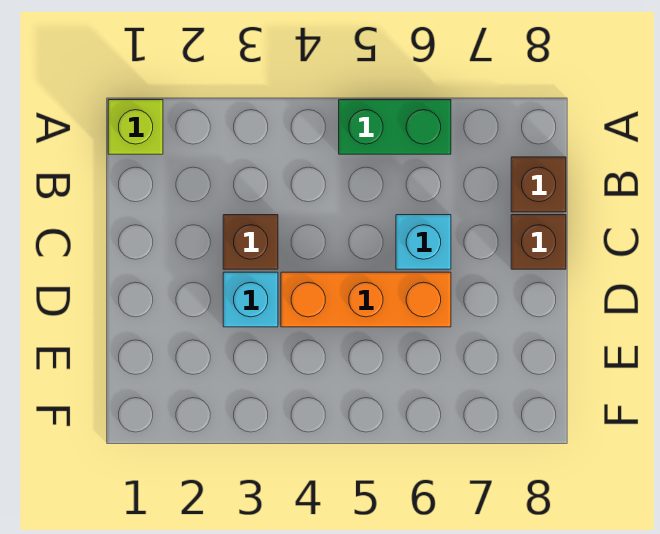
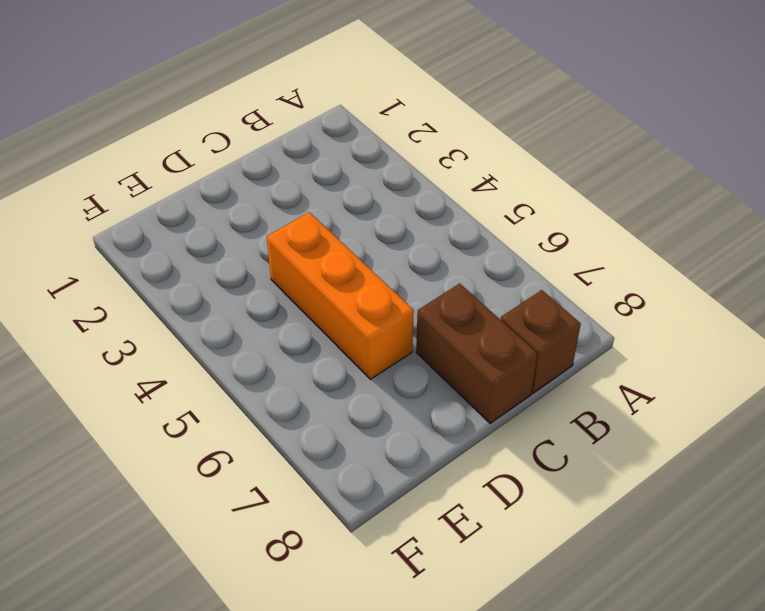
brown brick C7:C8 level 1 -> brown brick C8 level 1
none -> lime brick A1 level 1
none -> green brick A5:A6 level 1

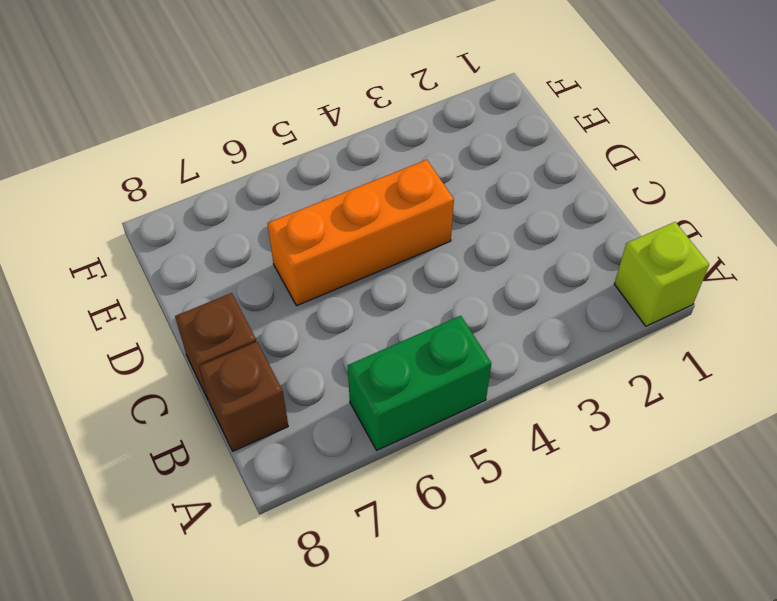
none -> brown brick C3 level 1
none -> cyan brick C6 level 1

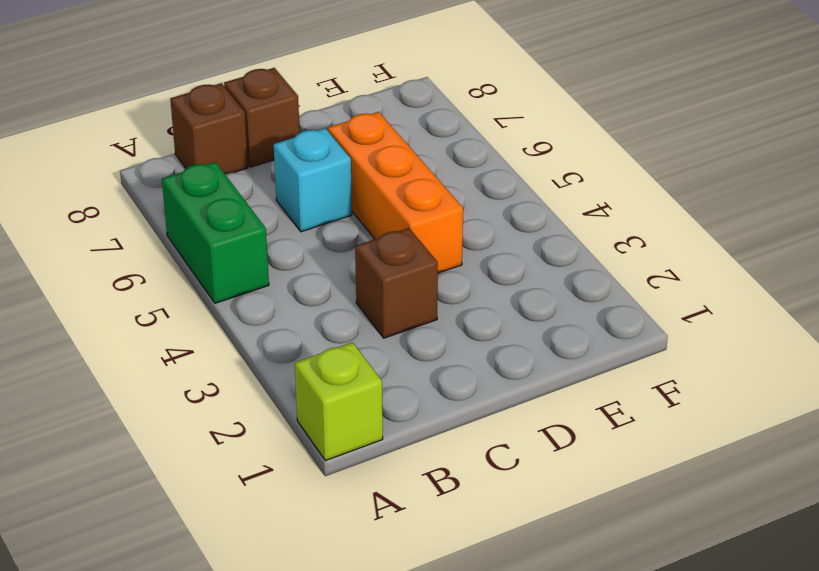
none -> cyan brick D3 level 1

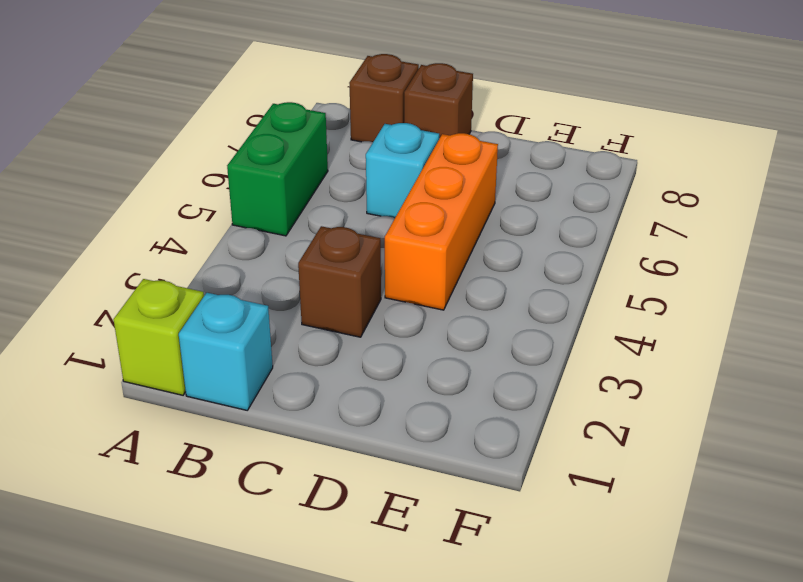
cyan brick B1 level 1 -> cyan brick D3 level 1

